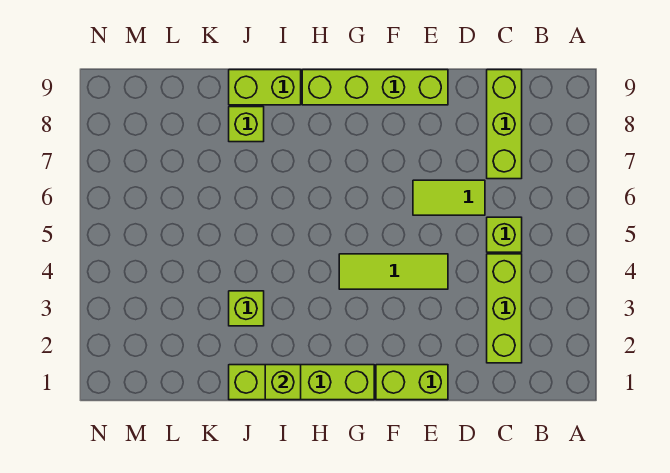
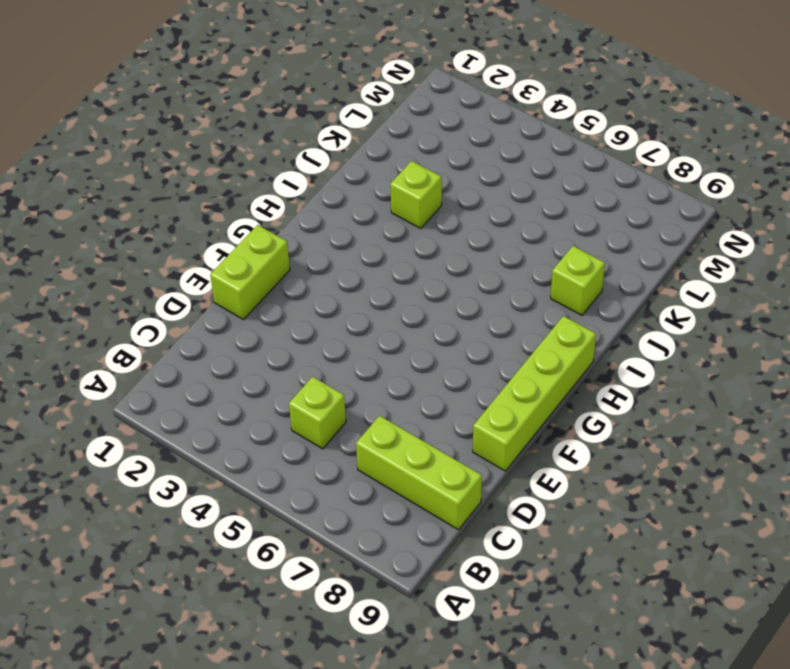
none -> lime brick C2:C4 level 1
none -> lime tile D6:E6 level 1
none -> lime tile E4:G4 level 1

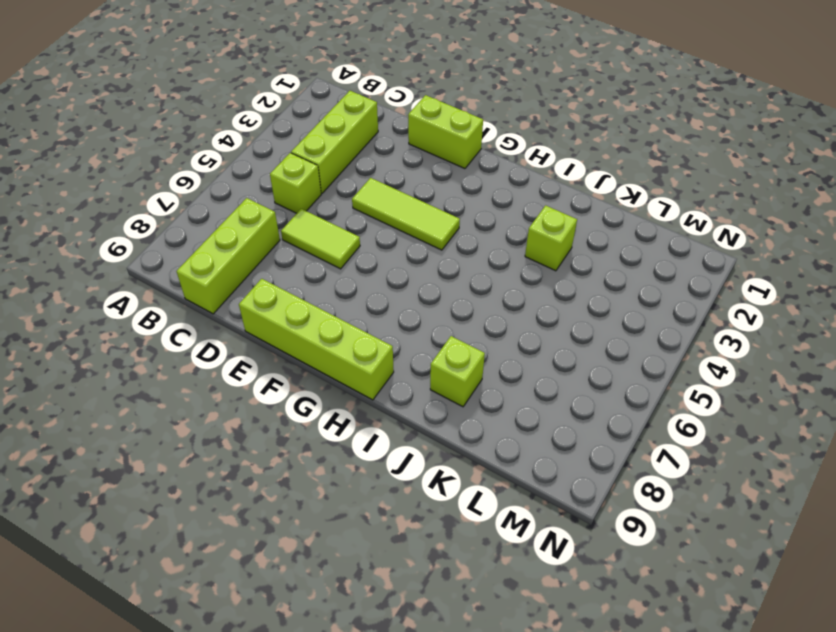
none -> lime brick G1:J1 level 1
none -> lime brick I9:J9 level 1
none -> lime brick I1 level 2

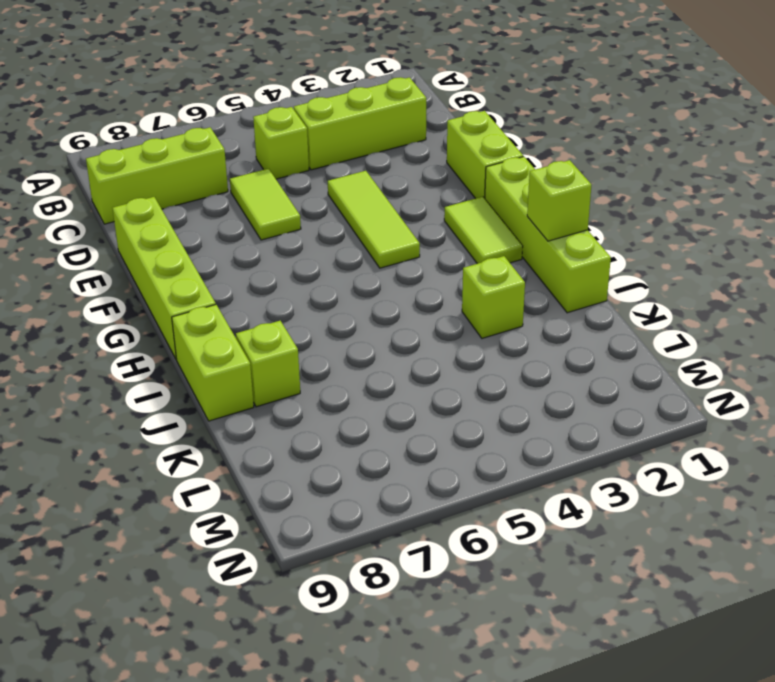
lime tile G2:H2 level 1 -> none

